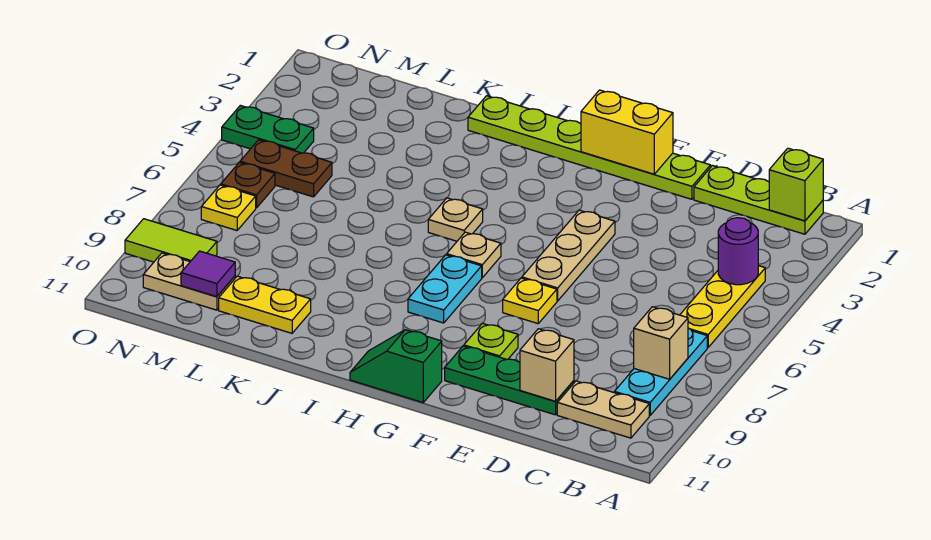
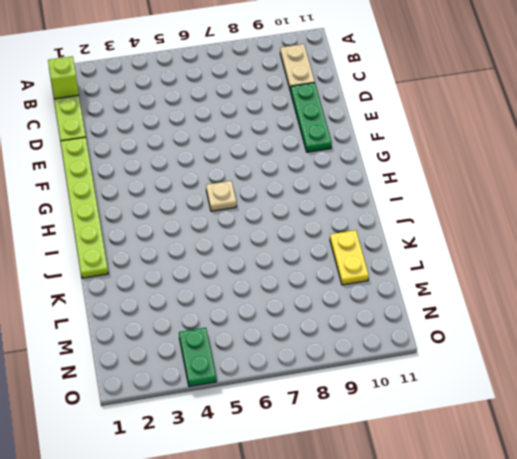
none -> yellow plate B4:B6 level 1
none -> cyan plate B7:B9 level 1
none -> tan plate F4:F6 level 1

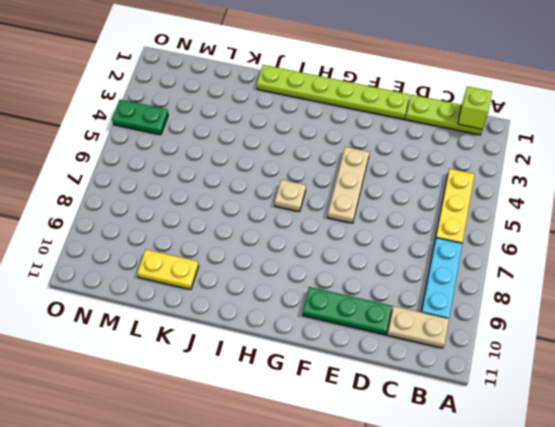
none -> yellow plate F7 level 1
none -> lime plate F9 level 1
none -> green slope G11:H11 level 1 top G

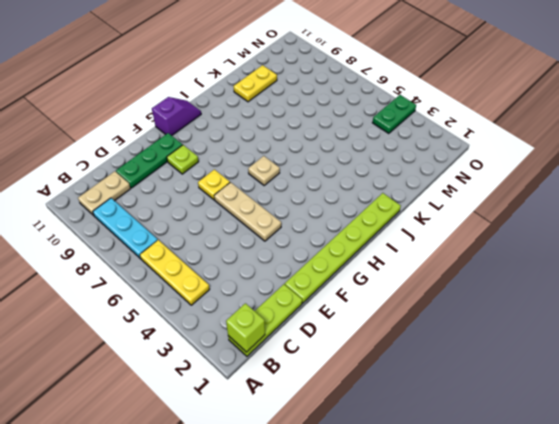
purple slope G11:H11 level 1 top G -> green slope G11:H11 level 1 top G
none -> cyan plate H7:H8 level 1
none -> tan plate I5 level 1
none -> brown plate M5:N5 level 1

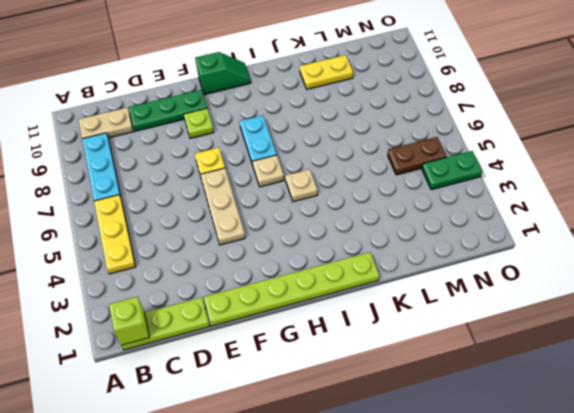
none -> tan plate M10:N10 level 1
none -> brown plate N6 level 1
none -> yellow plate N7 level 1

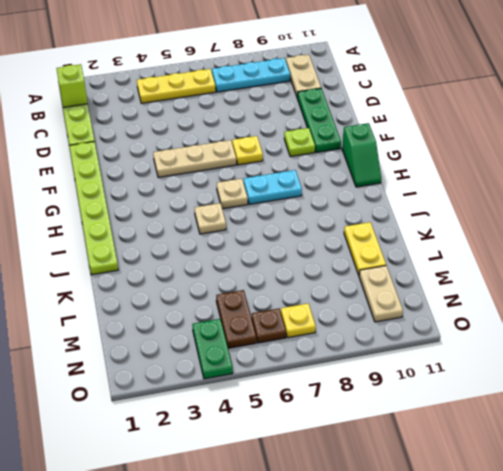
none -> lime tile N9:O9 level 1
none -> purple round brick B4 level 2
none -> tan brick B8 level 2

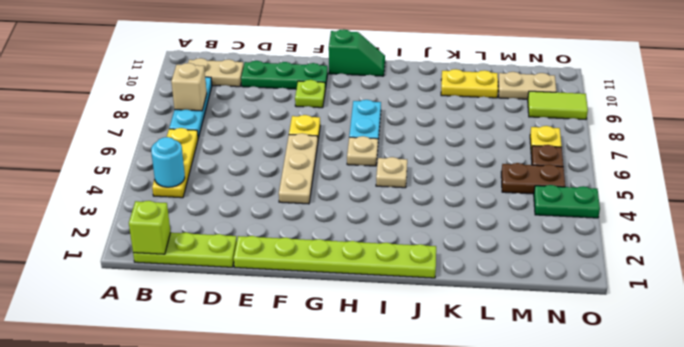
cyan round brick B4 level 2 -> purple round brick B4 level 2
none -> tan brick D10 level 2
none -> yellow brick F1:G1 level 2
none -> purple tile M10 level 2

